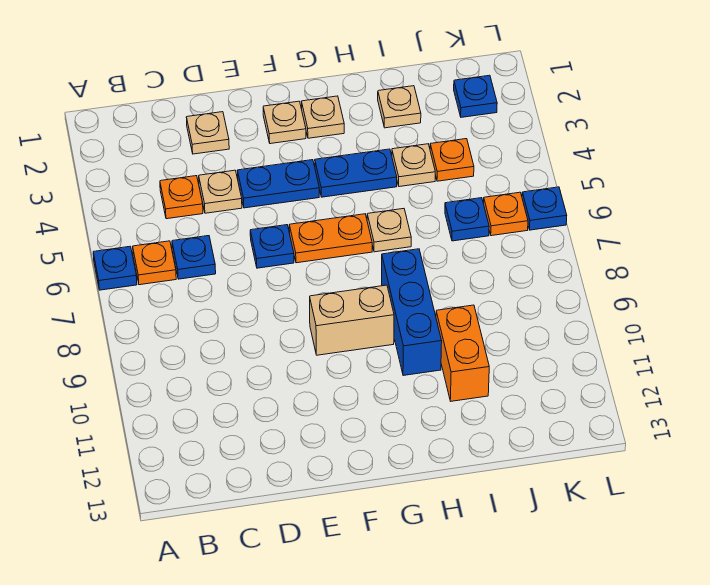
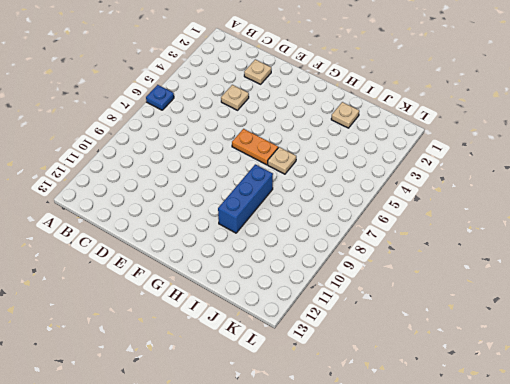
none -> orange plate B6 level 1
none -> orange plate C4 level 1
none -> blue plate C6 level 1

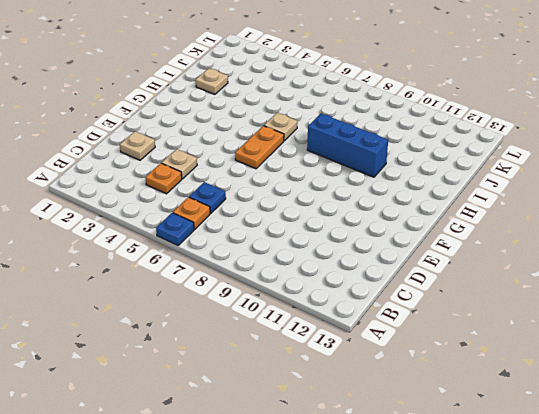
none -> blue plate E4:F4 level 1
none -> blue plate E6 level 1
none -> tan plate F2 level 1

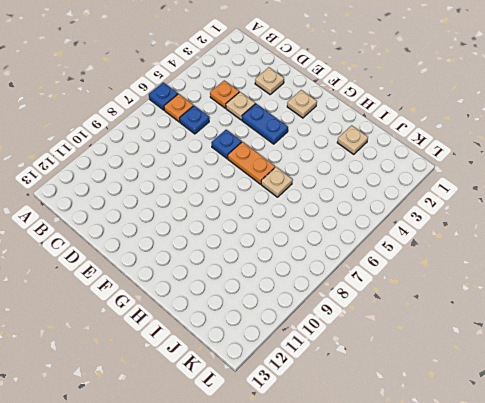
none -> tan brick F9:G9 level 1
none -> tan plate G2 level 1
none -> blue plate G4:H4 level 1

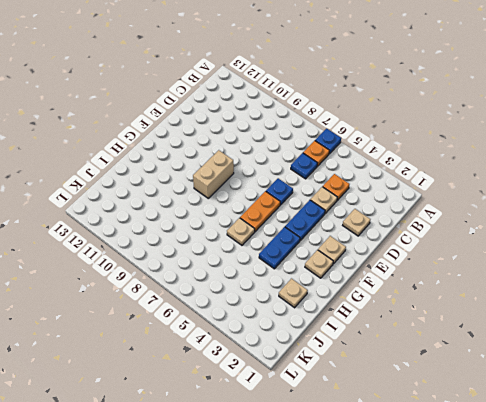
none -> blue brick H8:H10 level 1
none -> tan plate I4 level 1
none -> orange brick I10:I11 level 1

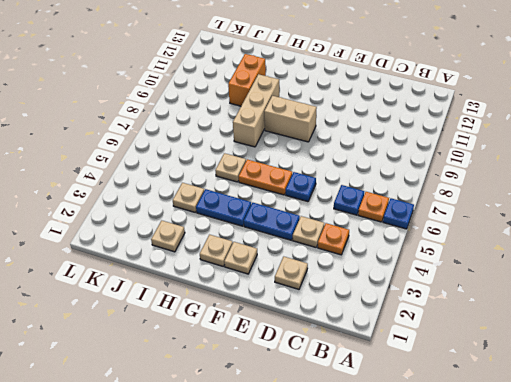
tan brick H8:H10 level 1 -> blue brick H8:H10 level 1
none -> orange plate J4 level 1
none -> blue plate J6 level 1
none -> blue plate K2 level 1

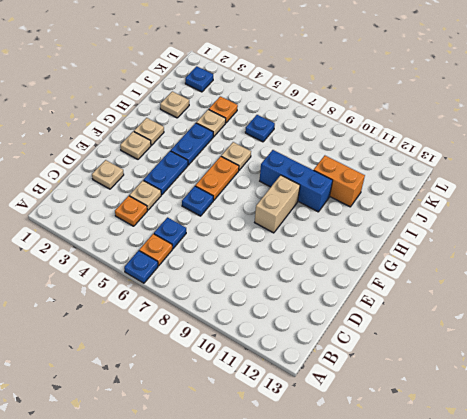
none -> orange plate K6 level 1
none -> blue plate L6 level 1

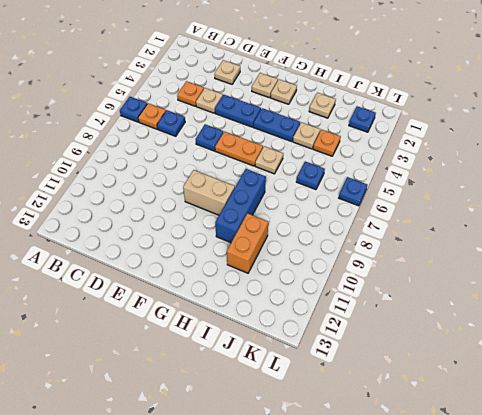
none -> orange plate K6 level 1

